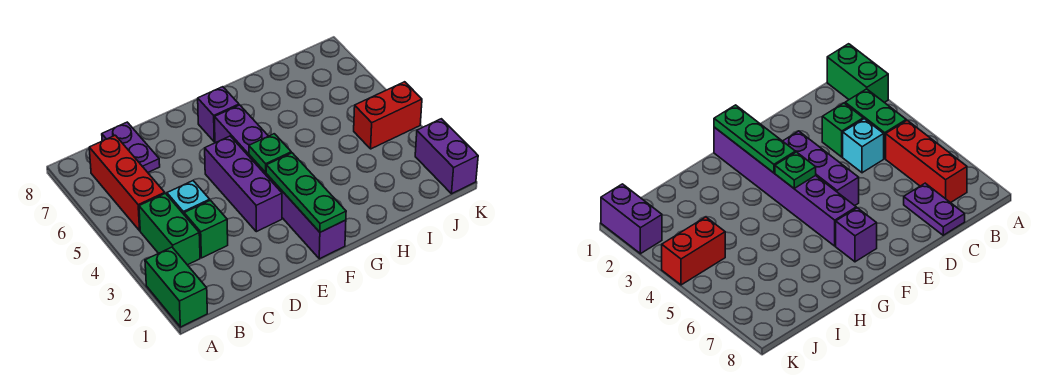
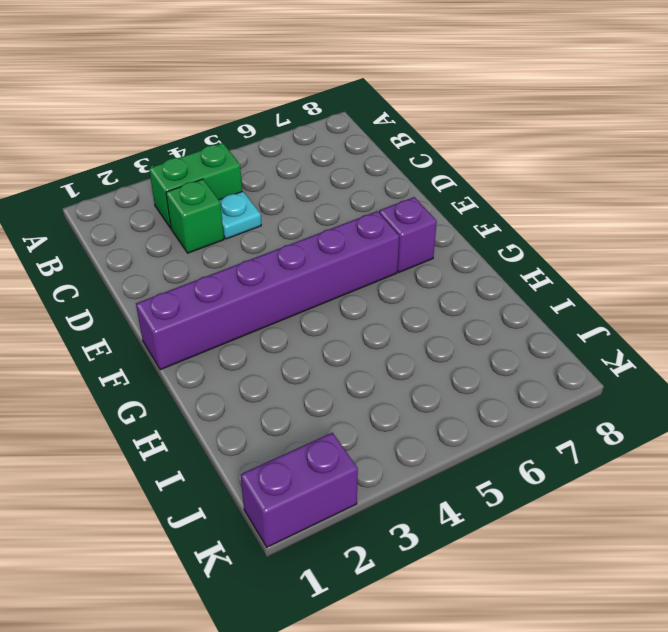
cyan plate C4 level 1 -> cyan brick C4 level 1
none -> green brick A1:A2 level 1
none -> red brick B5:B7 level 1
none -> purple plate C7:C8 level 1

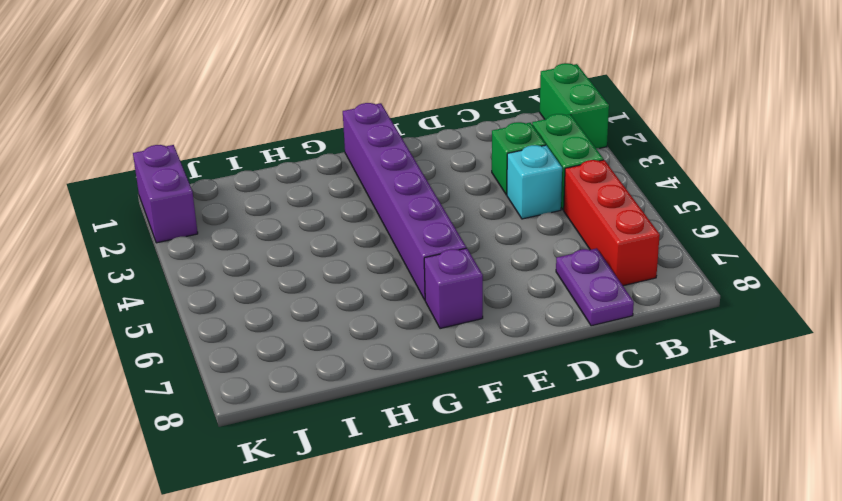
none -> purple brick E3:E5 level 1
none -> red brick J4:K4 level 1
none -> green plate F1:F3 level 2

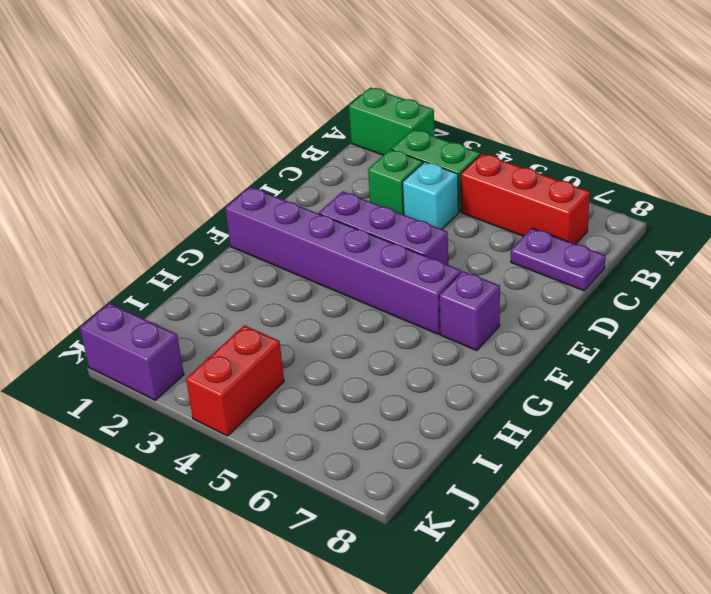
none -> green plate F1:F3 level 2
none -> green plate F4 level 2

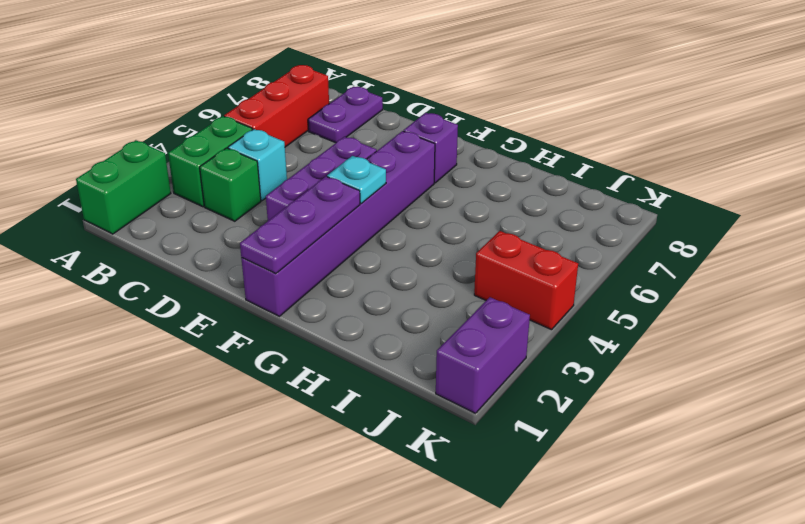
purple plate F1:F3 level 2 -> green plate F1:F3 level 2
cyan plate F4 level 2 -> green plate F4 level 2

